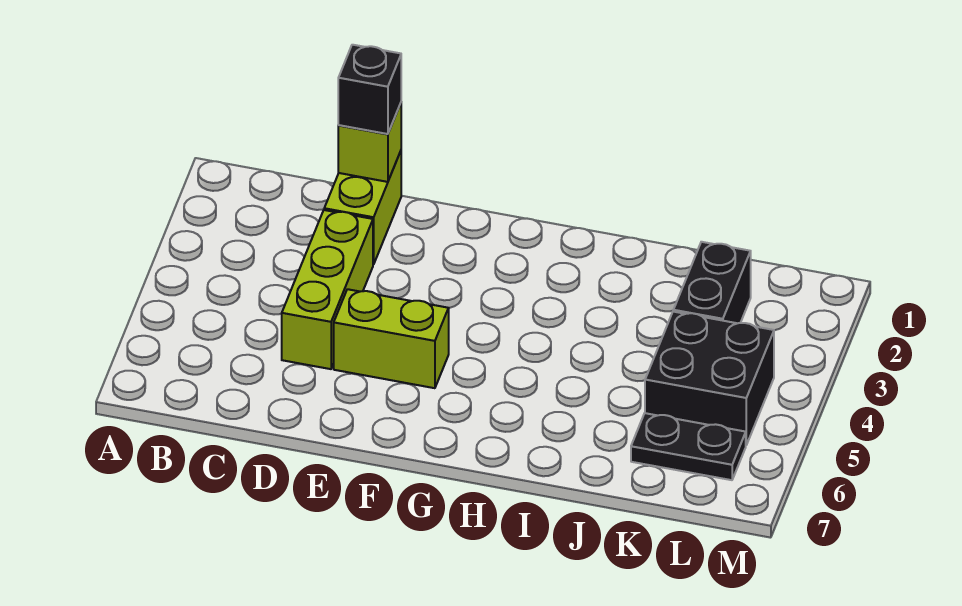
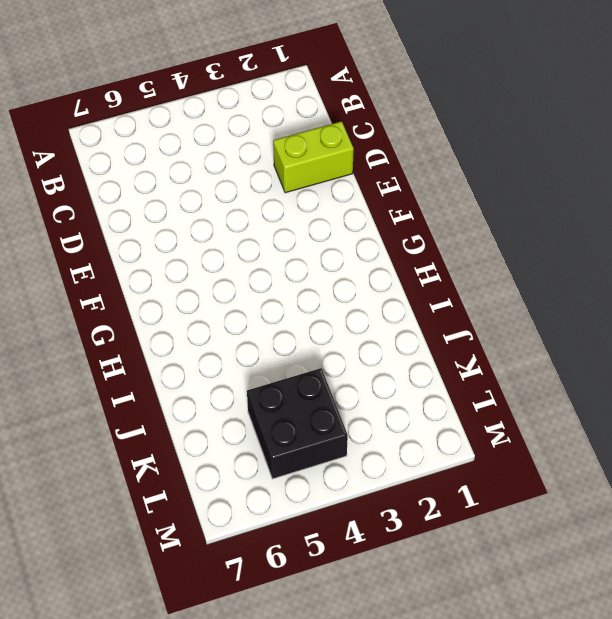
none -> lime brick D3:D5 level 1
none -> lime brick E5:F5 level 1

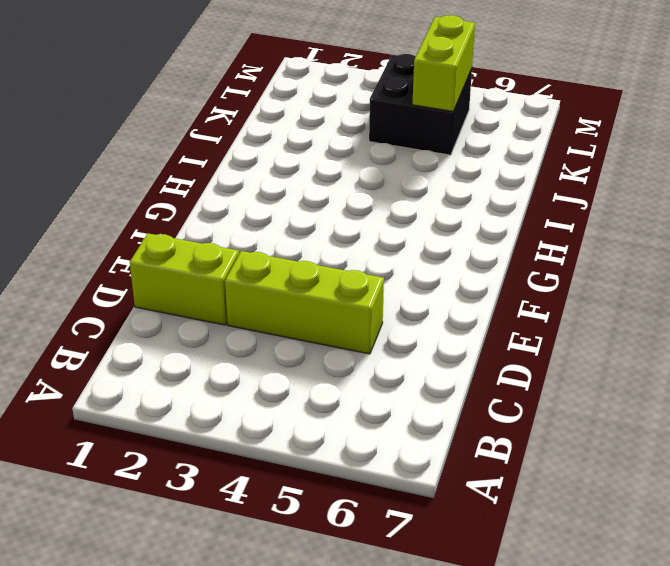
lime brick K5:L5 level 2 -> lime brick E5:F5 level 1
none -> black brick K2:K3 level 1
none -> black plate K6:L6 level 1

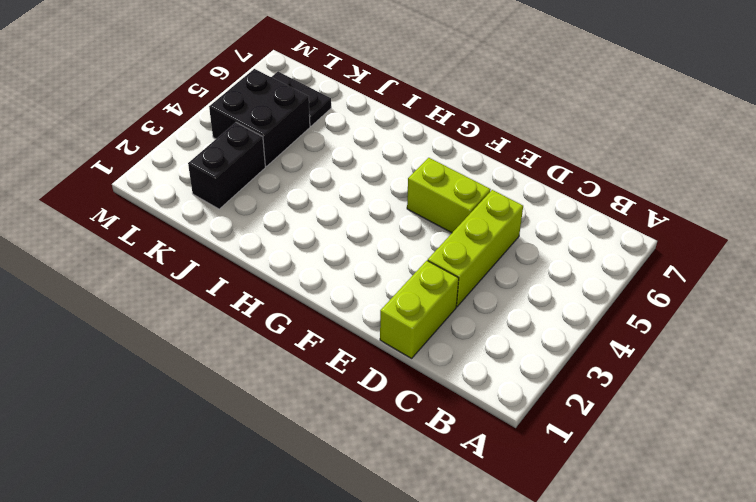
none -> lime brick D1 level 2
none -> black brick D1 level 3

